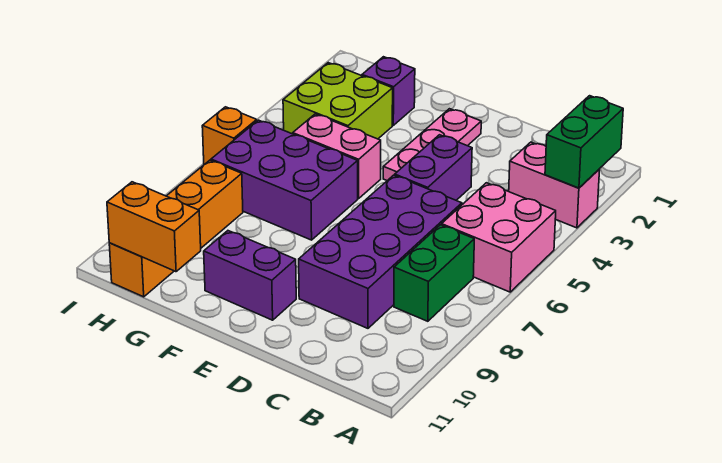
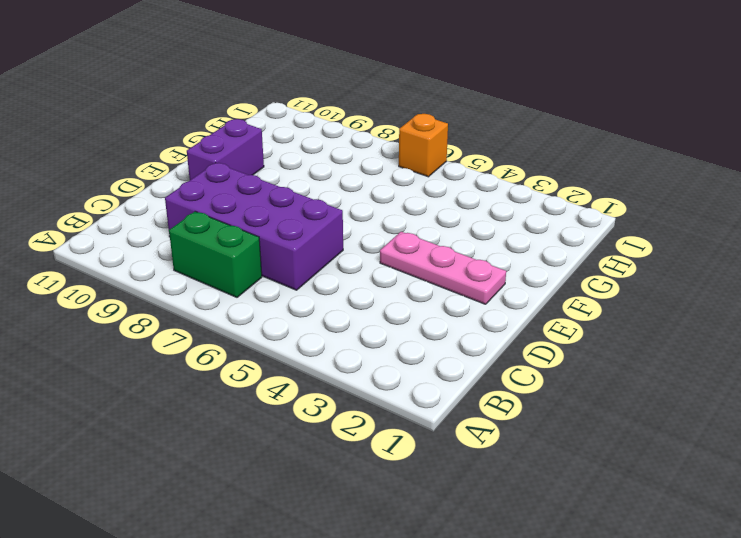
none -> pink brick A3:B3 level 1
none -> pink brick A5:B6 level 1
none -> purple brick D4:D5 level 1

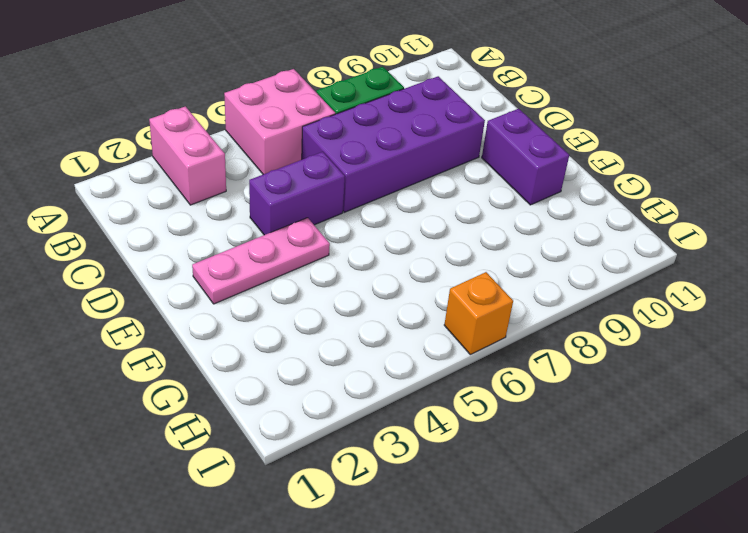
none -> pink brick F5:G5 level 1
none -> purple brick F6:H7 level 1
none -> purple brick G2 level 1

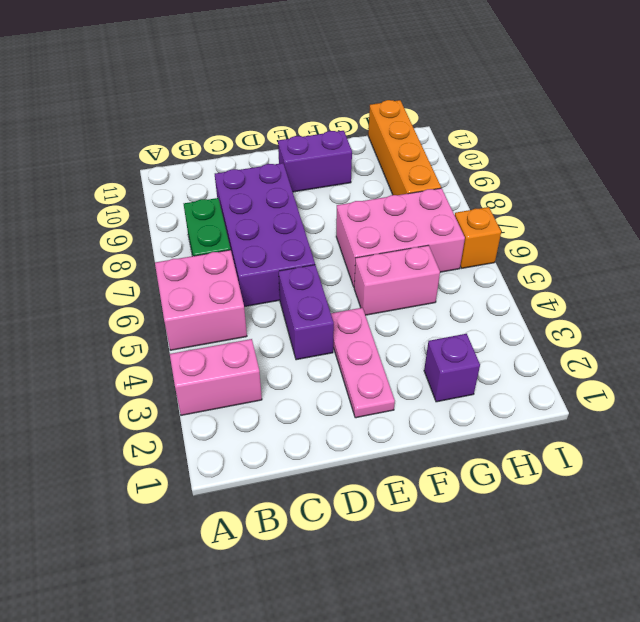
pink brick F6:H7 level 1 -> purple brick F6:H7 level 1
none -> lime brick G3:H4 level 1
none -> green brick A2:A3 level 2
none -> orange brick G11:H11 level 2

